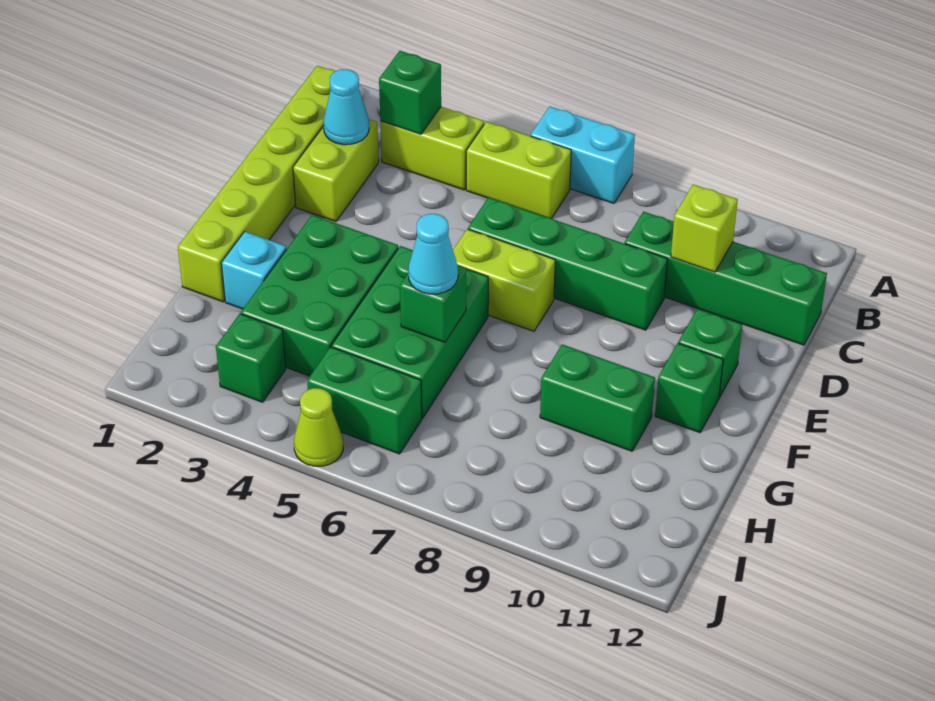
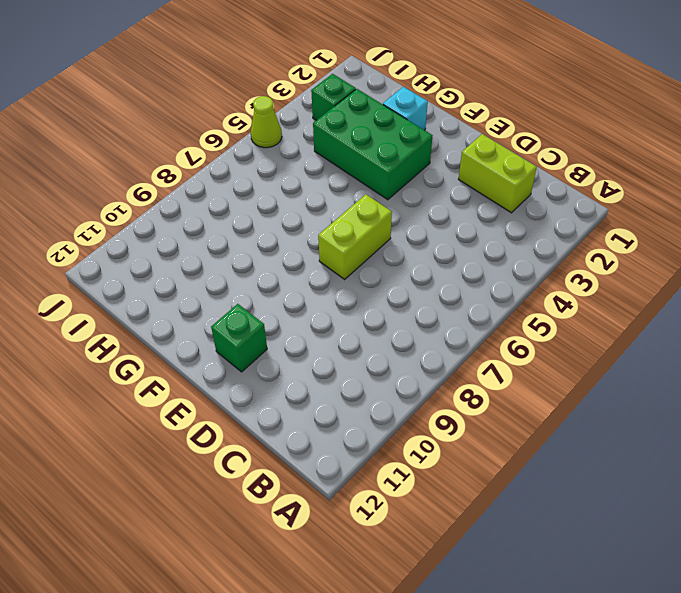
none -> cyan brick A6:A7 level 1
none -> lime brick B1:G1 level 1
none -> lime brick B3:B4 level 1

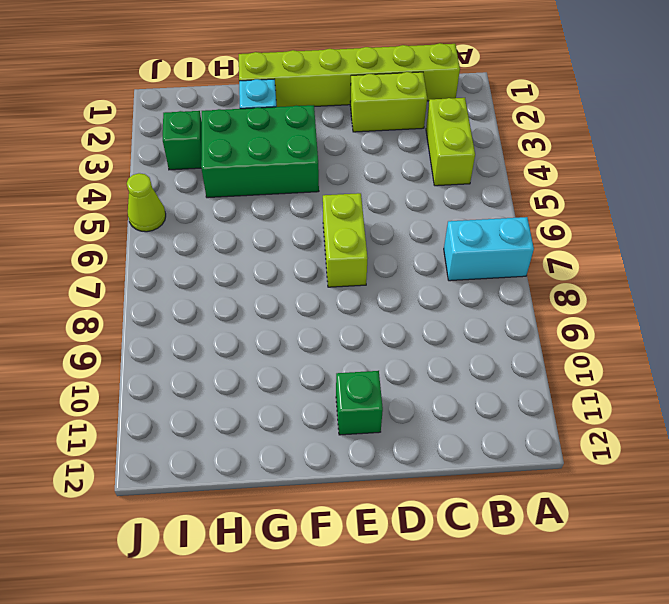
cyan brick A7:B7 level 1 -> cyan brick A6:A7 level 1
none -> lime brick B5:B6 level 1
none -> green brick C9:C12 level 1
none -> green brick D6:D9 level 1

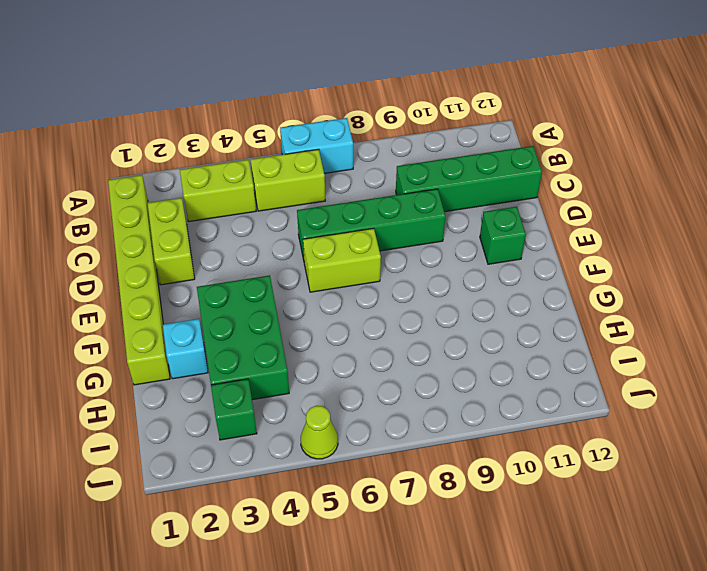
none -> green brick F5:H6 level 1
none -> green brick F11 level 1
none -> green brick G9:G10 level 1

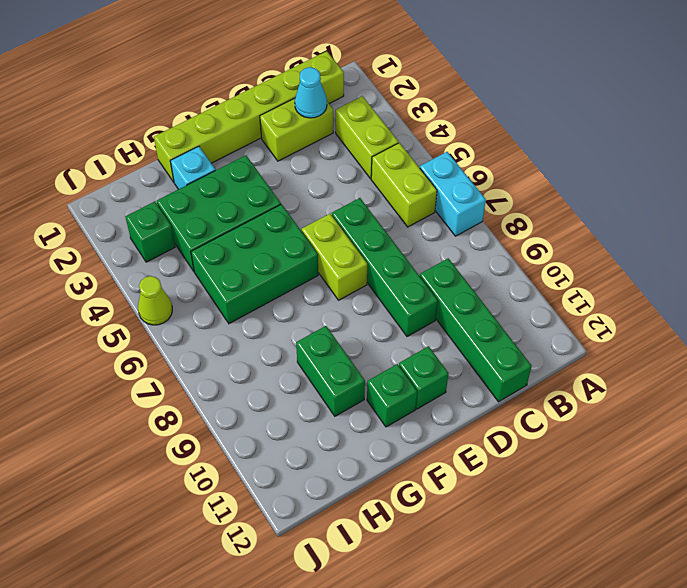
none -> green brick I5:I6 level 1
none -> green brick B3 level 2
none -> lime brick C10 level 2

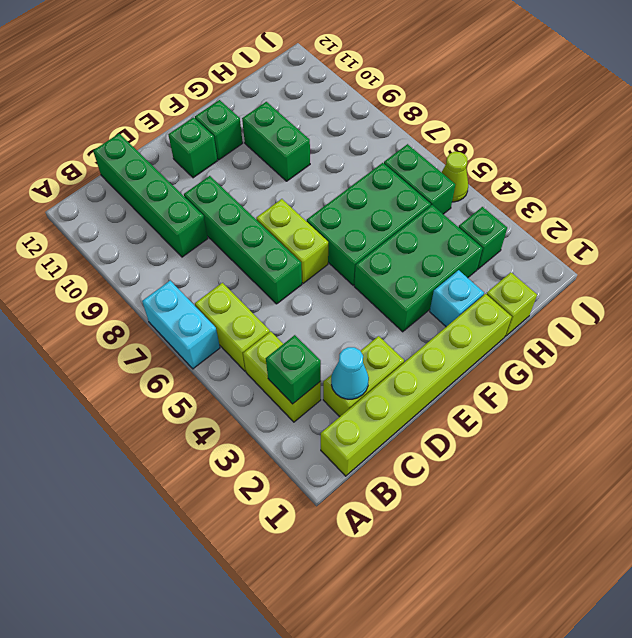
lime brick H1 level 1 -> lime brick C10 level 2
none -> green brick G6 level 2
none -> cyan cone G6 level 3

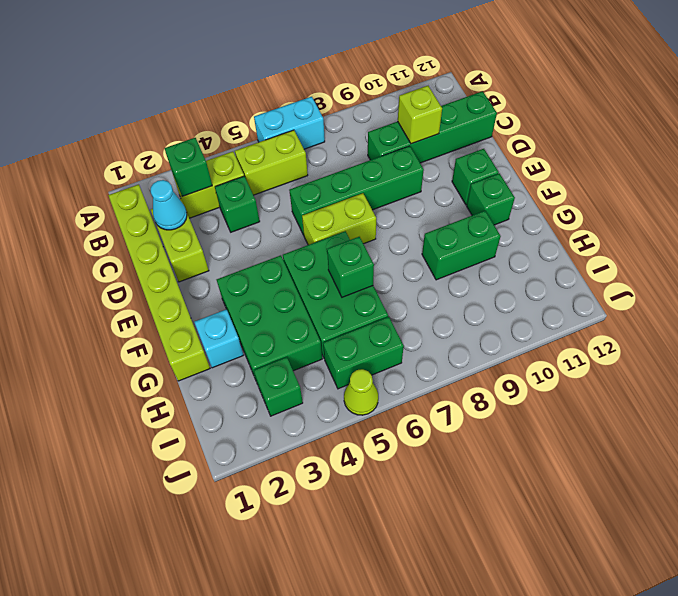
green brick C4 level 1 -> none
none -> cyan cone G6 level 3

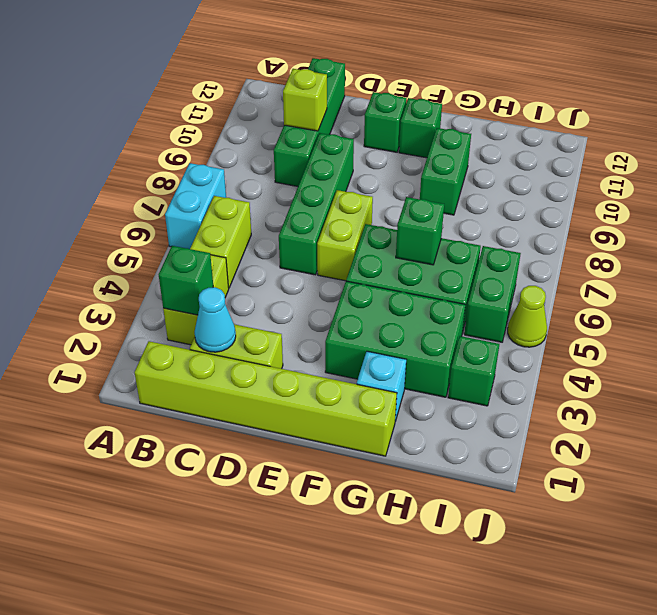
none -> cyan cone G6 level 3

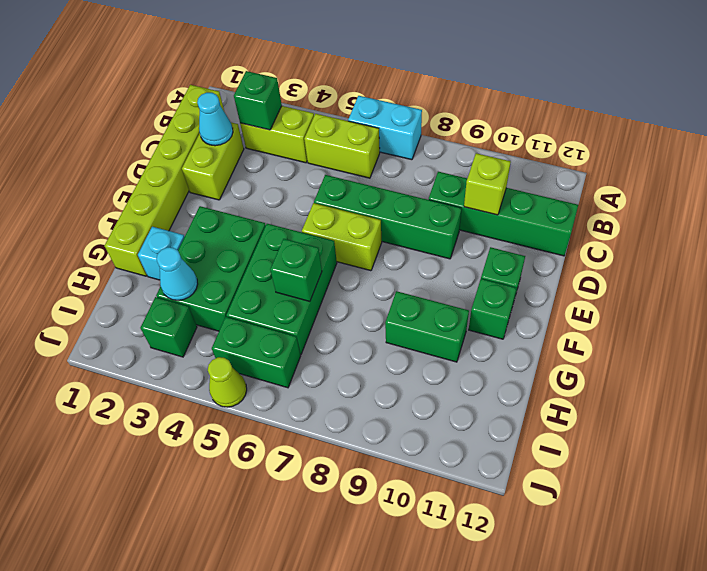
cyan cone H3 level 2 -> cyan cone G6 level 3

